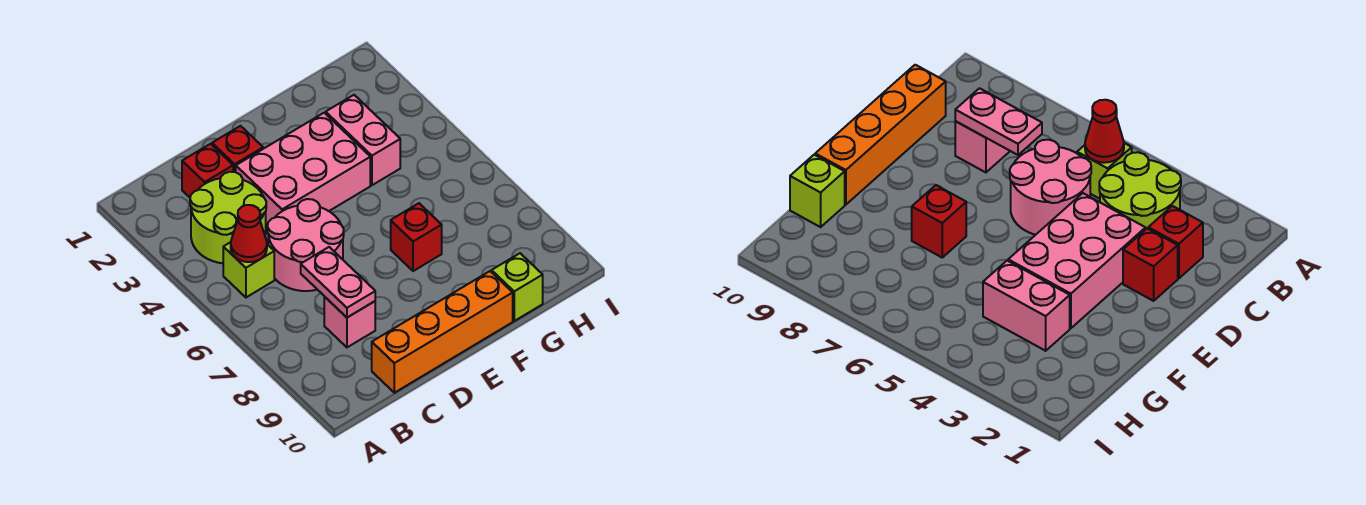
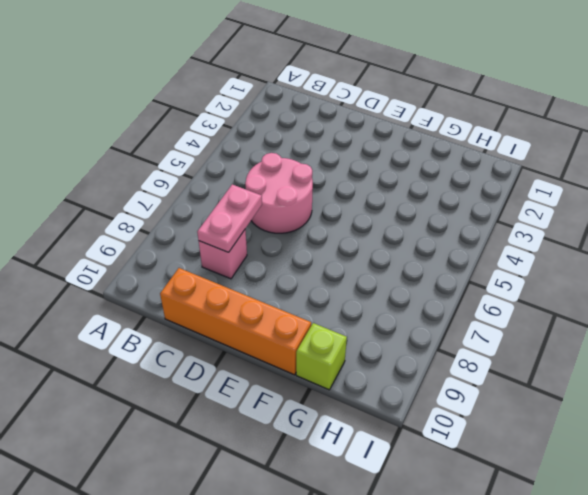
none -> lime round brick B3:C4 level 1
none -> lime brick B5 level 1
none -> red brick C2 level 1

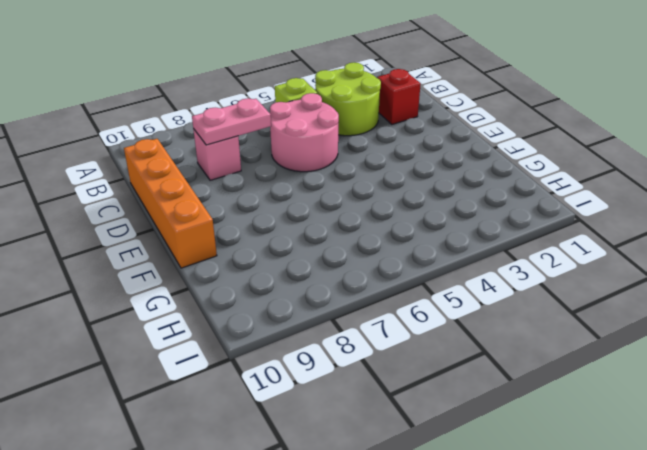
none -> red brick D2 level 1
none -> pink brick D3:F4 level 1
none -> red brick F7 level 1

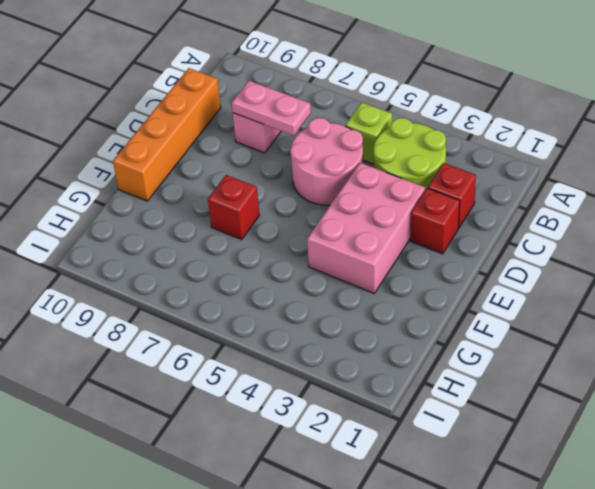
none -> pink brick G3:G4 level 1
none -> lime brick G10 level 1
none -> red cone B5 level 2

